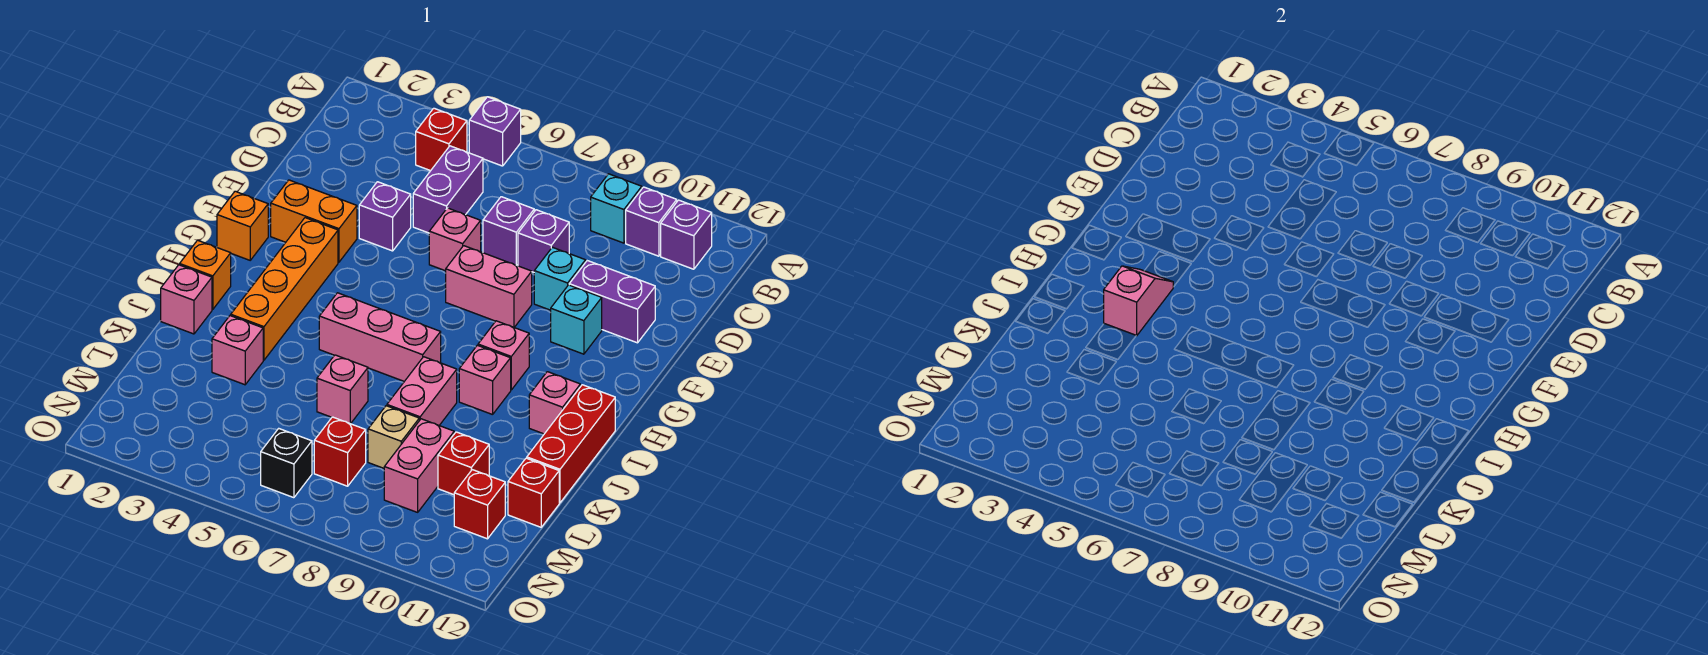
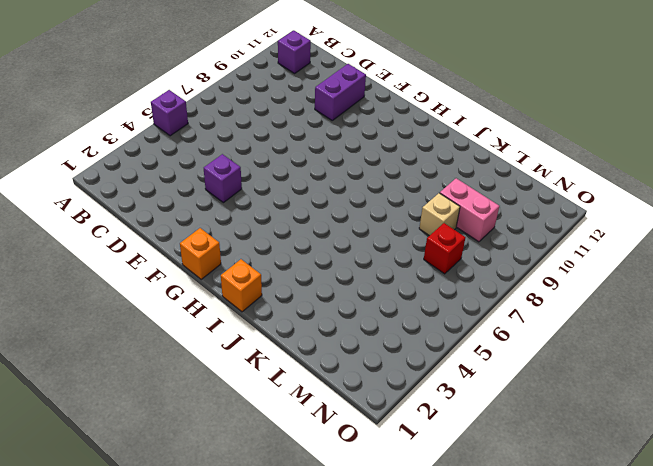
none -> red brick B4 level 1
none -> cyan brick B9 level 1
none -> purple brick B10 level 1
none -> purple brick C5:D5 level 1

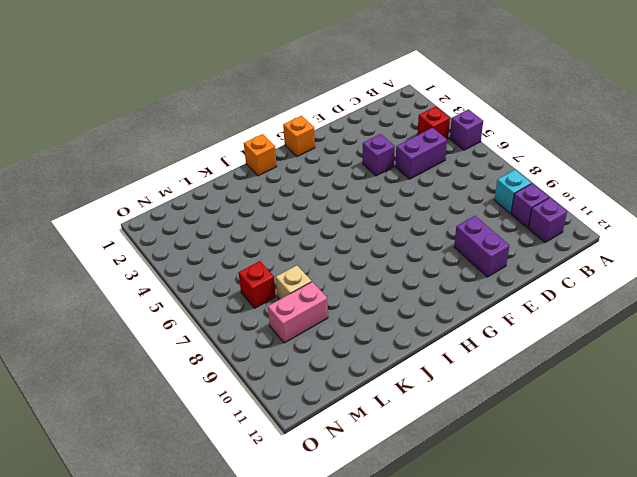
none -> purple brick D7 level 1
none -> purple brick D8 level 1
none -> pink brick E6 level 1
none -> cyan brick E9 level 1

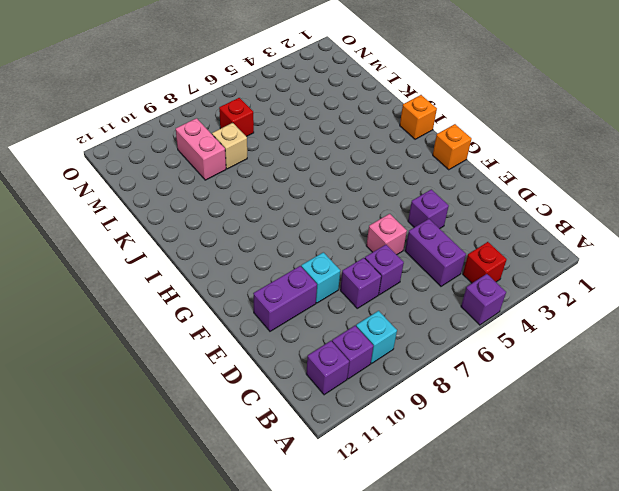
none -> orange brick F2:F3 level 1
none -> pink brick F7:F8 level 1
none -> cyan brick F10 level 1
none -> orange brick G3:J3 level 1

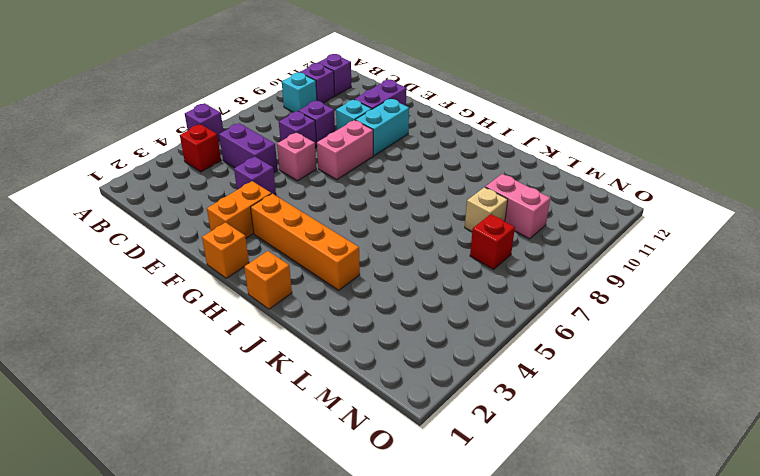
cyan brick F9:F10 level 1 -> cyan brick F10 level 1
none -> pink brick H9 level 1
none -> pink brick I5:I7 level 1
none -> pink brick I9 level 1
none -> pink brick I11 level 1

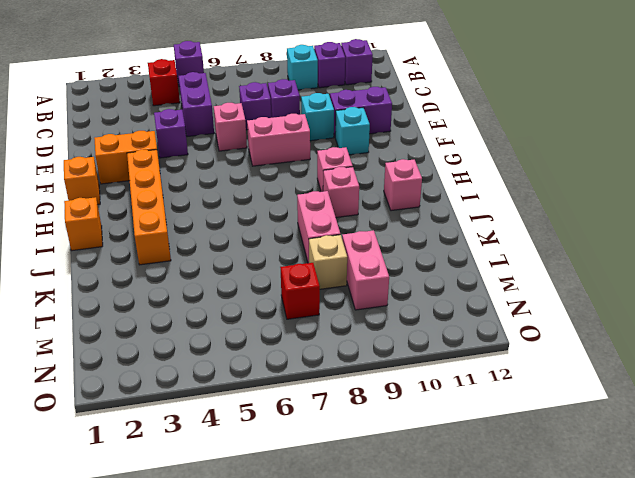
none -> pink brick I5:I7 level 1
none -> red brick I12:K12 level 1
none -> pink brick J1 level 1
none -> pink brick K3 level 1

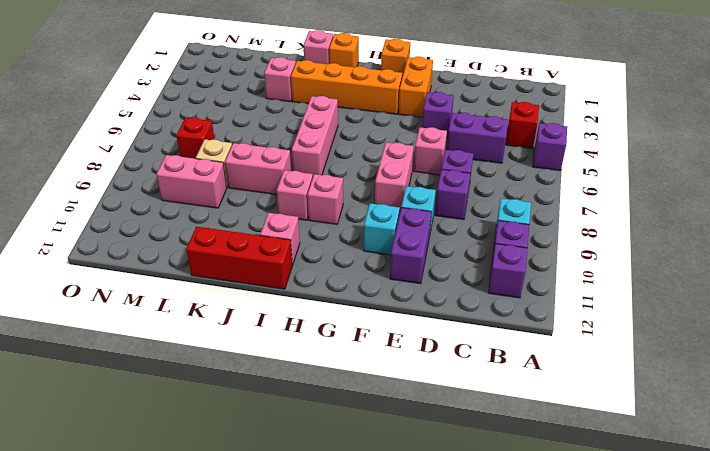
none -> pink brick K6 level 1
none -> red brick L10 level 1
none -> red brick L12 level 1
none -> red brick M11 level 1

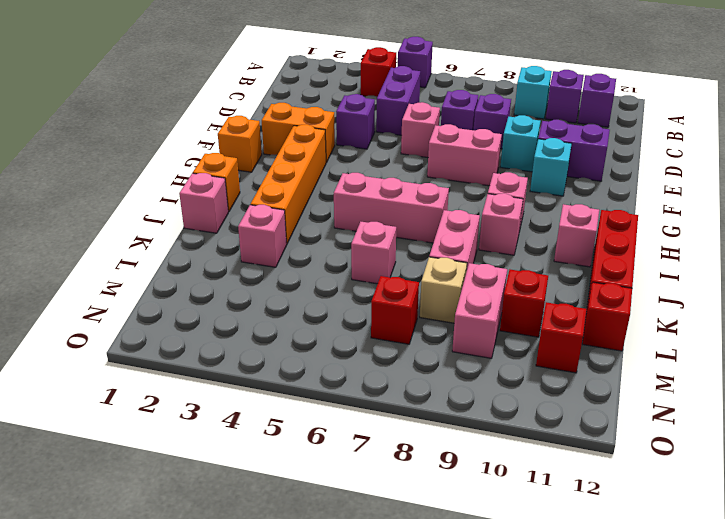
none -> black brick N6 level 1
none -> pink slope H3:I3 level 2 top I

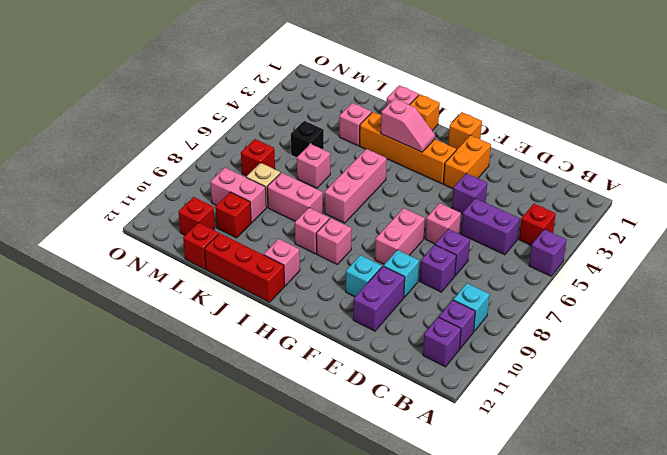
black brick L5 level 1 -> black brick N6 level 1

